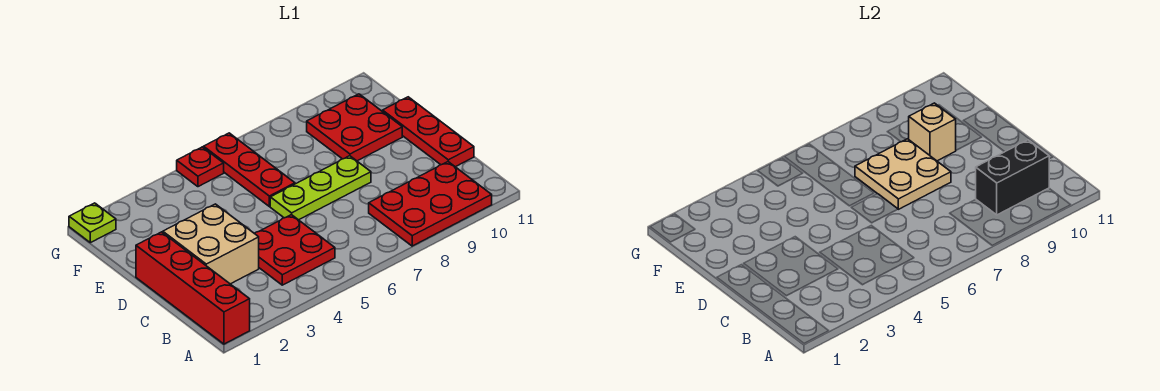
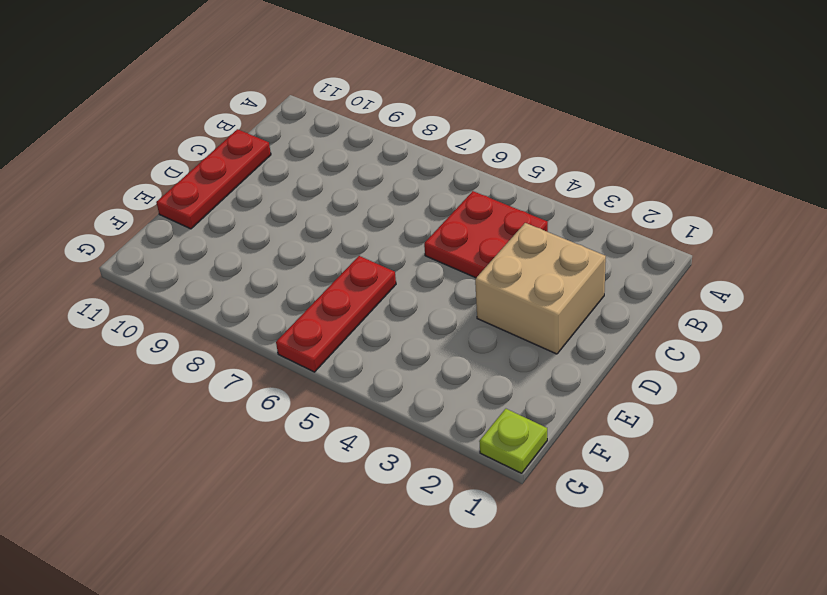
none -> red brick A1:D1 level 1
none -> red plate A8:B10 level 1
none -> lime plate D6:D8 level 1

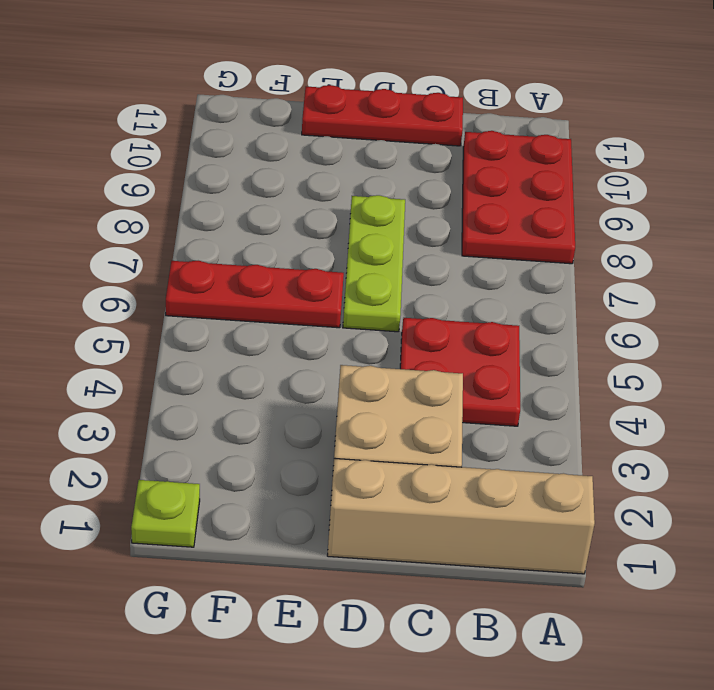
tan brick A1:D1 level 1 -> red brick A1:D1 level 1
none -> red plate E9:F10 level 1
none -> red plate G5 level 1
none -> black brick B9:B10 level 2

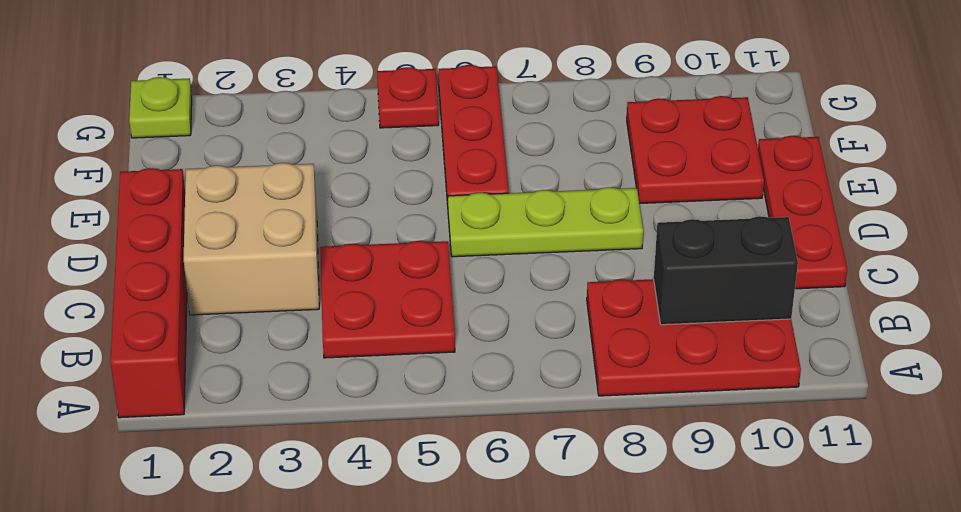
none -> tan plate D7:E8 level 2
none -> tan brick E9 level 2

